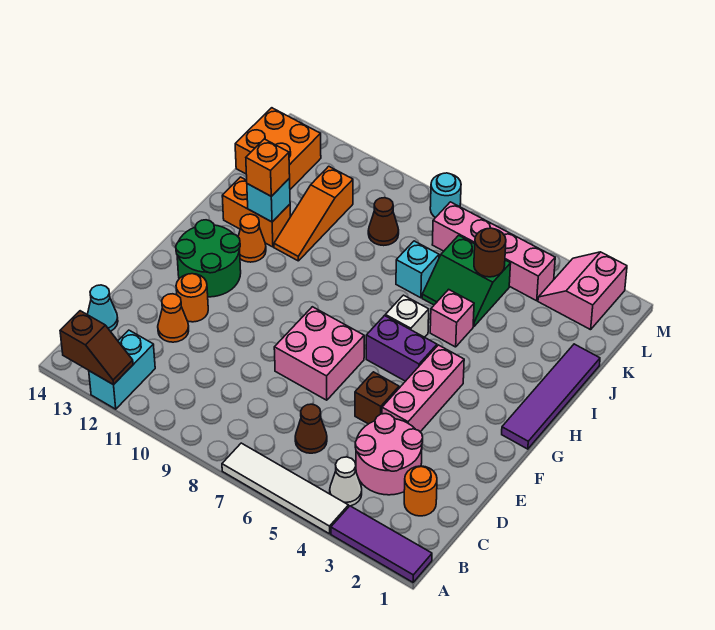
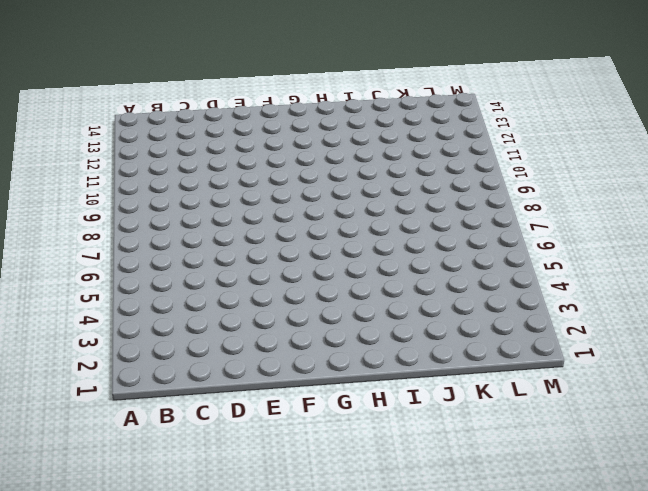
none -> purple tile A1:A3 level 1
none -> white tile A4:A7 level 1
none -> cyan brick A12:B12 level 1
none -> white cone B4 level 1

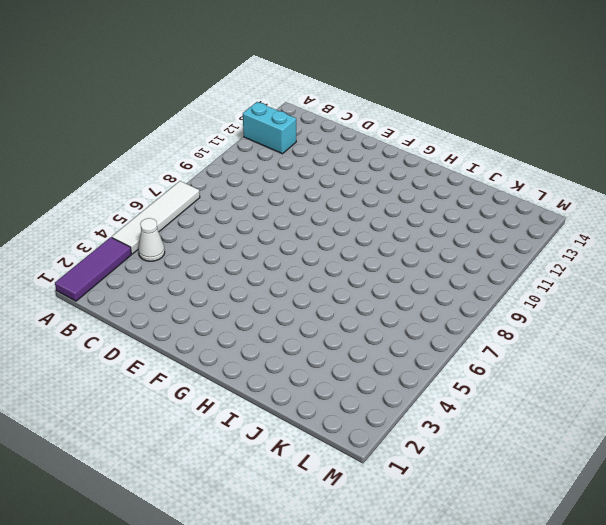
none -> orange round brick C2 level 1
none -> pink round brick C3:D4 level 1
none -> brown cone C6 level 1
none -> cyan cone C14 level 1

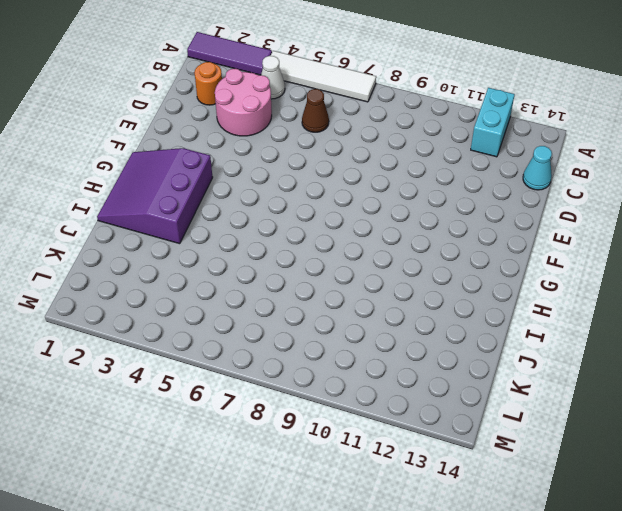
purple slope G1:I3 level 1 top 3 -> purple tile G1:J1 level 1
none -> orange cone D12 level 1
none -> pink brick E4:G4 level 1
none -> brown brick E5 level 1
none -> pink brick E7:F8 level 1

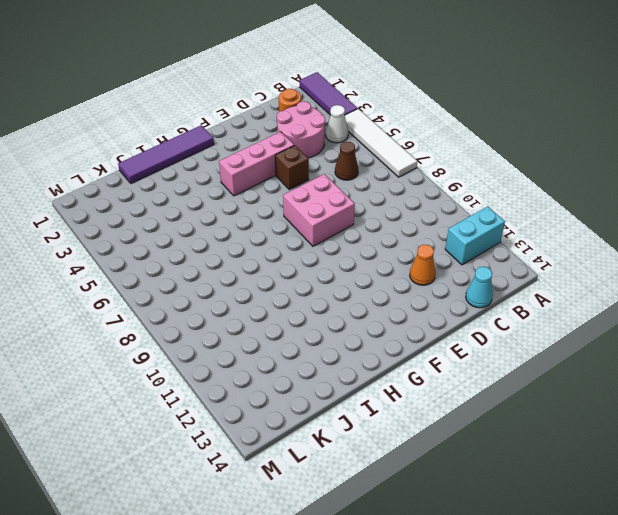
none -> orange round brick E12 level 1
none -> green round brick F12:G13 level 1
none -> purple brick G5:G6 level 1
none -> white brick H6 level 1

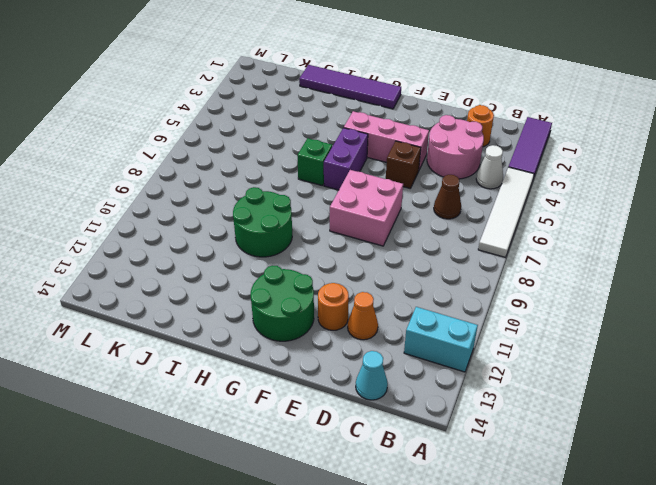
green brick H6 level 1 -> white brick H6 level 1
green round brick H9:I10 level 1 -> none
none -> orange cone H12 level 1
none -> pink brick I5 level 1
none -> orange slope I11:K11 level 1 top K
none -> orange brick I12:I13 level 1

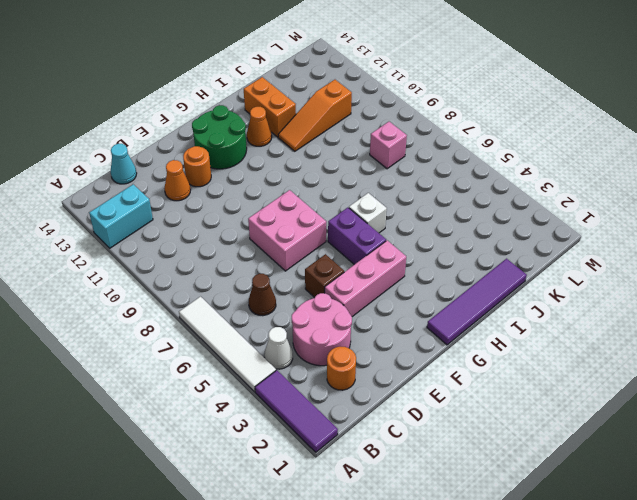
pink brick K8 level 1 -> pink brick I5 level 1
none -> green slope J5:K6 level 1 top K
none -> cyan brick J7 level 1
none -> brown cone K9 level 1
none -> orange brick K13:L14 level 1

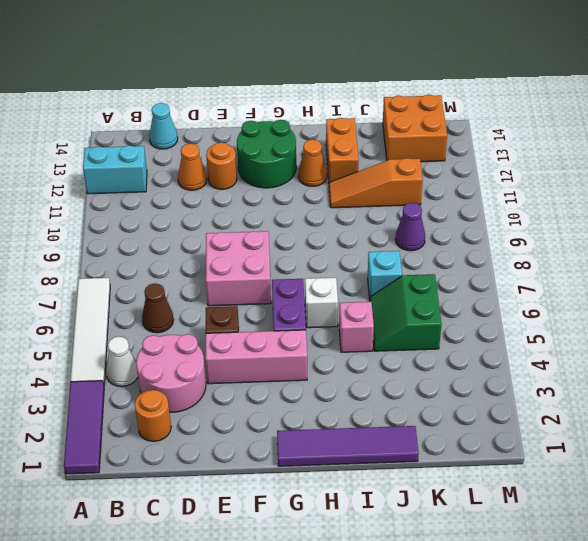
purple cone K9 level 1 -> brown cone K9 level 1
none -> pink slope L2:M3 level 1 top 2
none -> pink brick L4:L7 level 1
none -> cyan round brick M8 level 1
none -> brown slope A12:A13 level 2 top 13

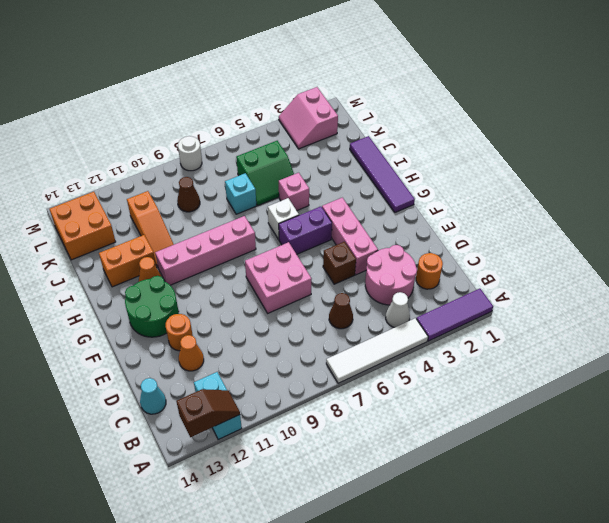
pink brick H8:H11 level 1 -> pink brick L4:L7 level 1
white round brick M8 level 1 -> cyan round brick M8 level 1
none -> cyan brick I12 level 2
none -> brown round brick K5 level 2
none -> orange brick I12 level 3

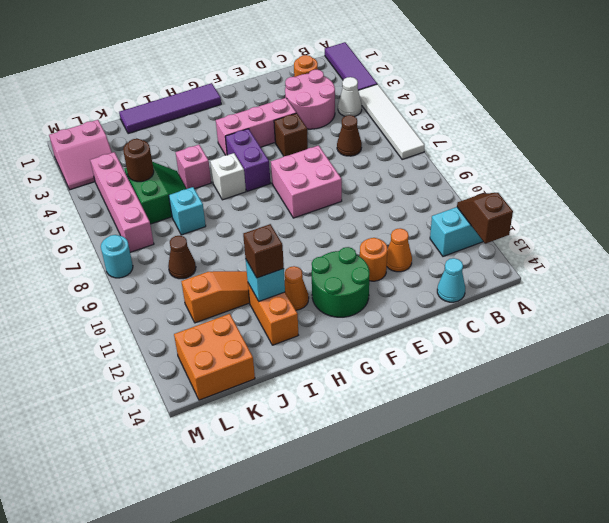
brown brick I12 level 3 -> orange brick I12 level 3

